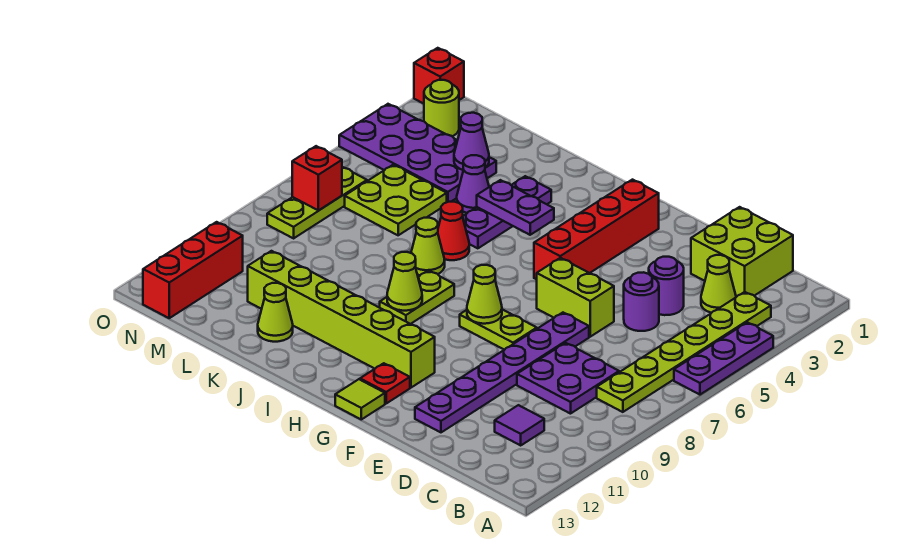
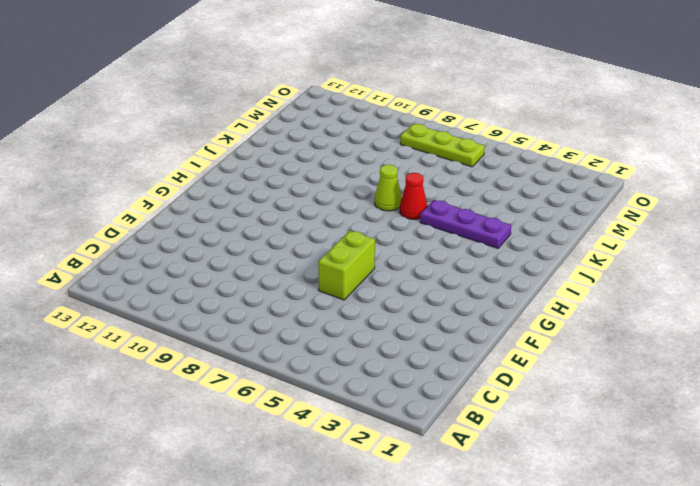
none -> purple plate A4:A6 level 1
none -> lime plate B3:B8 level 1
none -> lime brick C1:D2 level 1
none -> lime cone C3 level 1

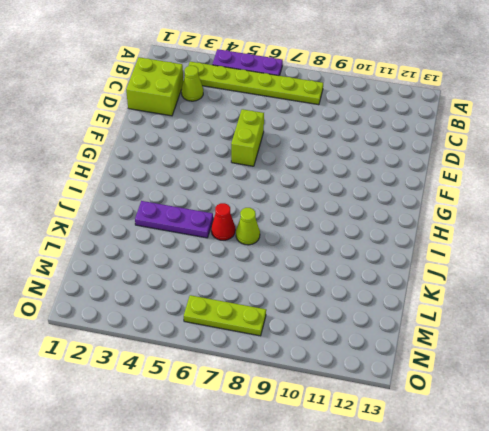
none -> purple plate C8:D9 level 1
none -> purple tile C11 level 1
none -> purple round brick D4 level 1
none -> purple round brick D5 level 1

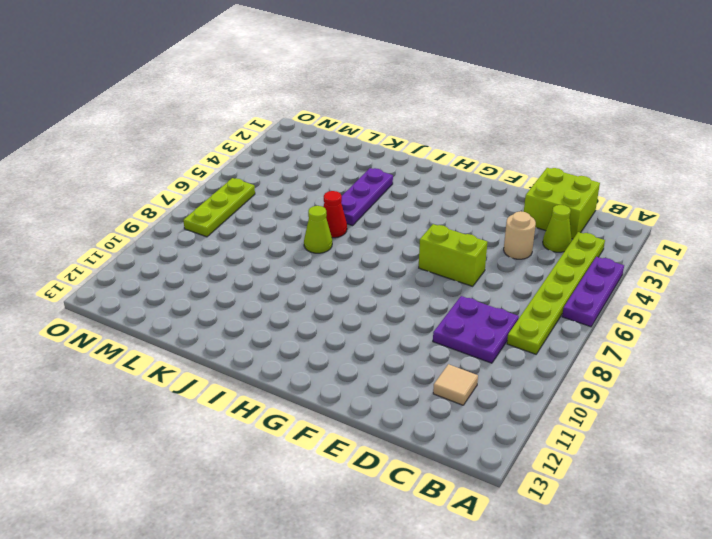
tan tile C11 level 1 -> purple tile C11 level 1
tan round brick D4 level 1 -> purple round brick D4 level 1
none -> purple round brick D5 level 1
none -> purple plate E7:E12 level 1
none -> lime plate F8:G8 level 1
none -> red brick G2:G5 level 1

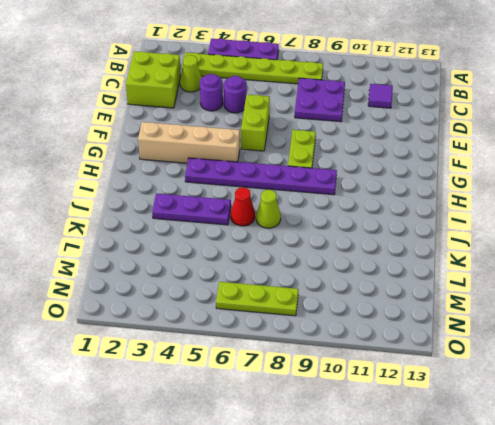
tan brick G2:G5 level 1 -> red brick G2:G5 level 1
purple plate H4:H9 level 1 -> purple plate E7:E12 level 1
none -> lime brick G11:L11 level 1
none -> red plate G12 level 1
none -> lime tile G13 level 1
none -> lime plate I8:I9 level 1

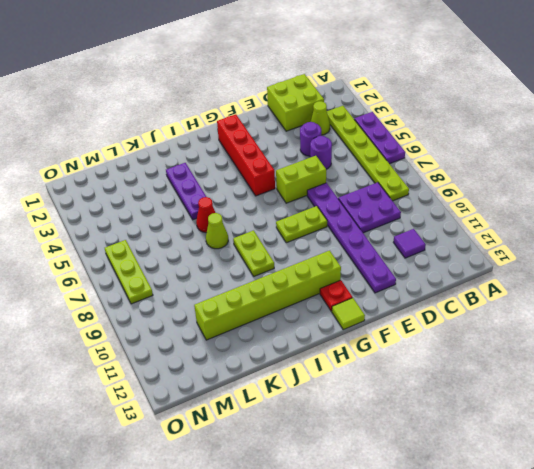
none -> purple cone K4 level 1
none -> lime cone K12 level 1
none -> purple plate L3:O4 level 1
none -> lime plate L5:M6 level 1

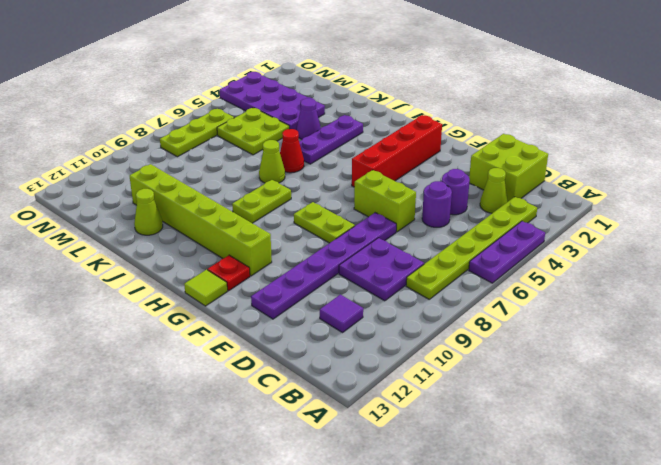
none -> lime round brick N2 level 1
none -> red brick N11:N13 level 1
none -> red brick O1 level 1
none -> lime cone G8 level 2

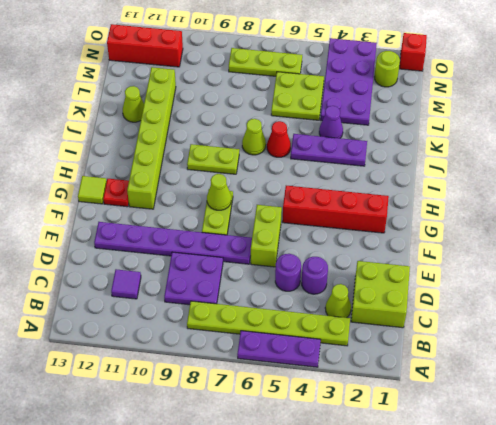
none -> purple plate I4:J4 level 2
none -> lime cone I9 level 2
none -> purple cone L3 level 2
none -> red brick N7 level 2

